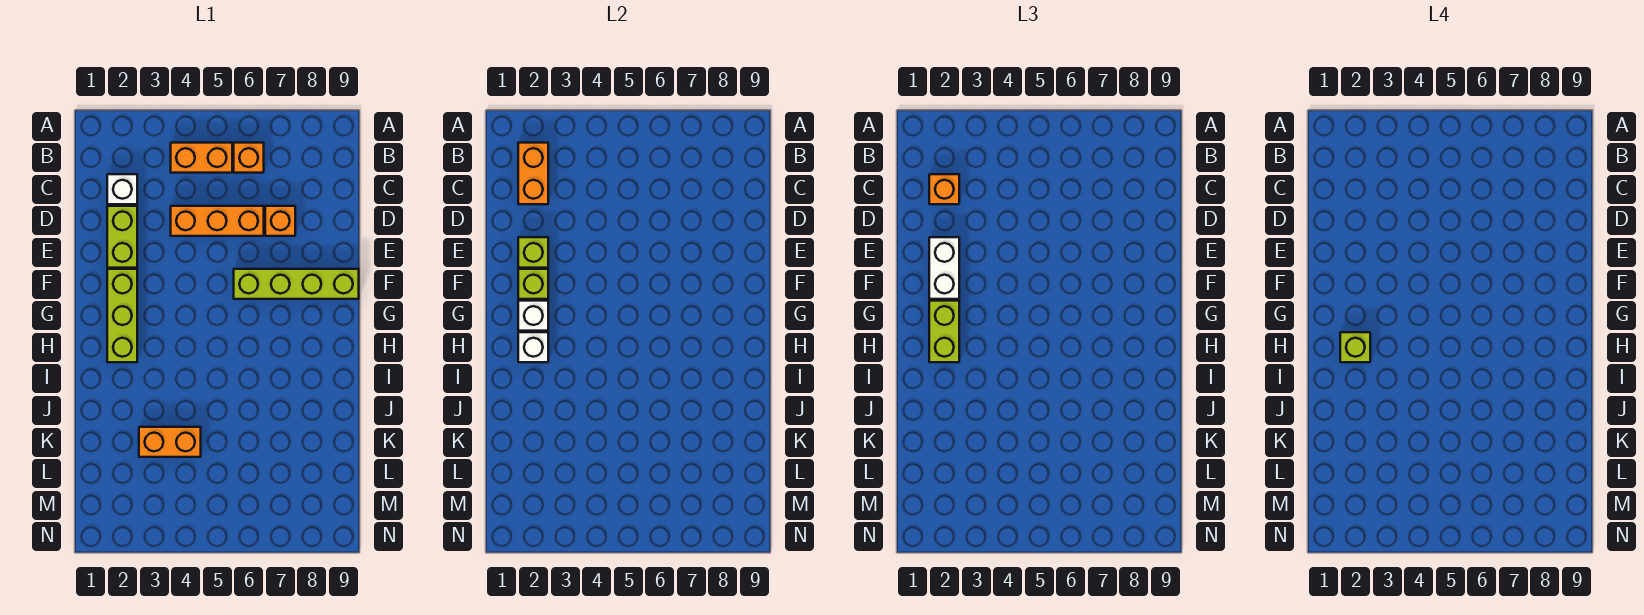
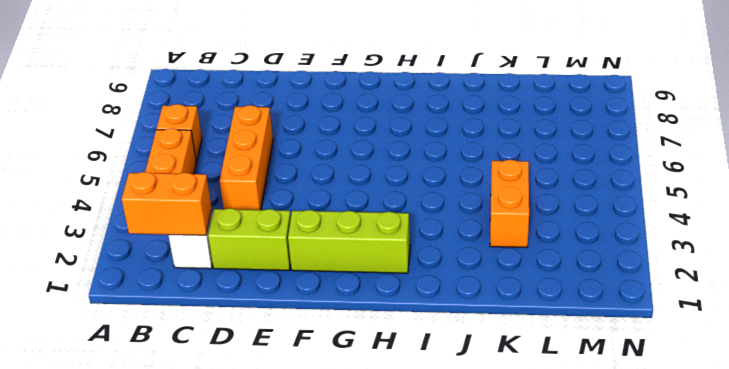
none -> orange brick D7 level 1
none -> lime brick F6:F9 level 1
none -> lime brick E2 level 2

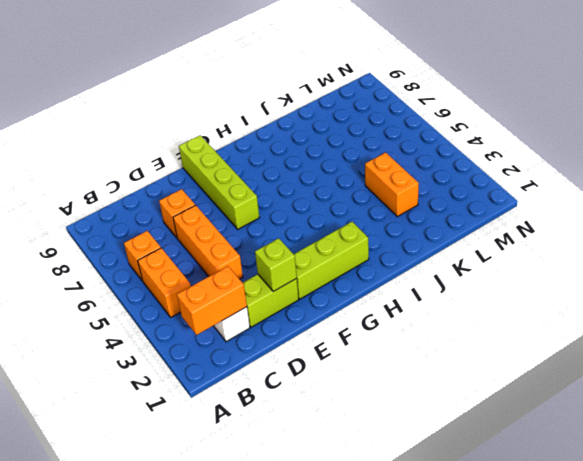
none -> lime brick F2 level 2
none -> white brick G2 level 2
none -> white brick H2 level 2

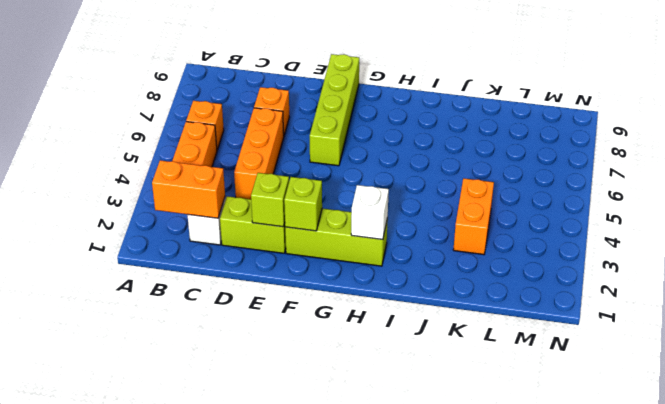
none -> white brick G2 level 2
none -> orange brick C2 level 3
none -> white brick E2:F2 level 3

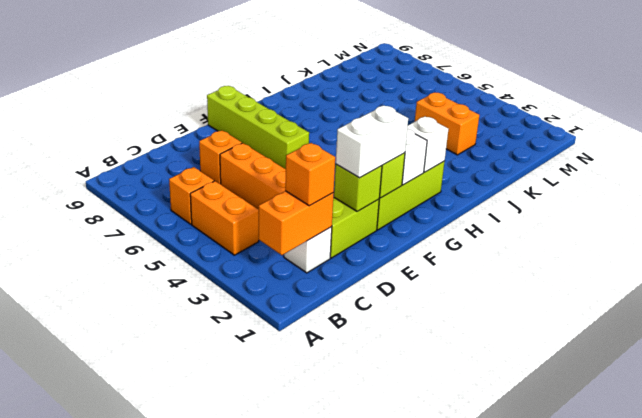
none -> lime brick G2:H2 level 3
none -> lime brick H2 level 4

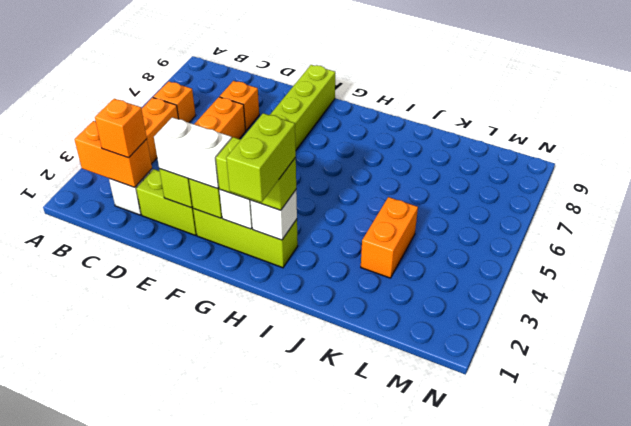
lime brick H1:H2 level 4 -> lime brick H2 level 4

